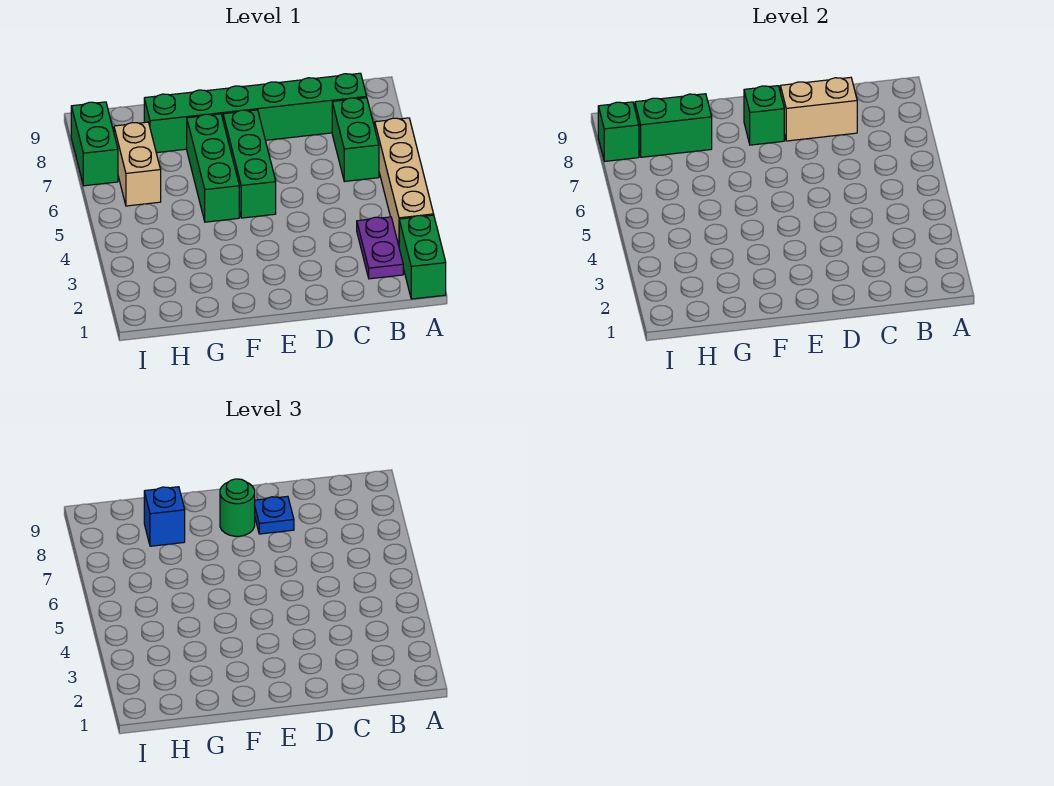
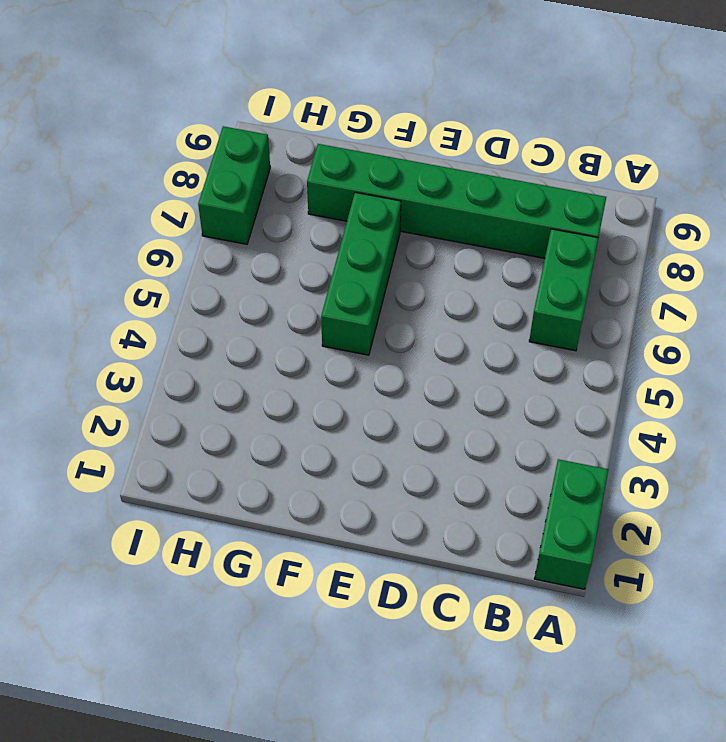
none -> tan brick A3:A6 level 1
none -> purple plate B2:B3 level 1
none -> green brick E5:E7 level 1

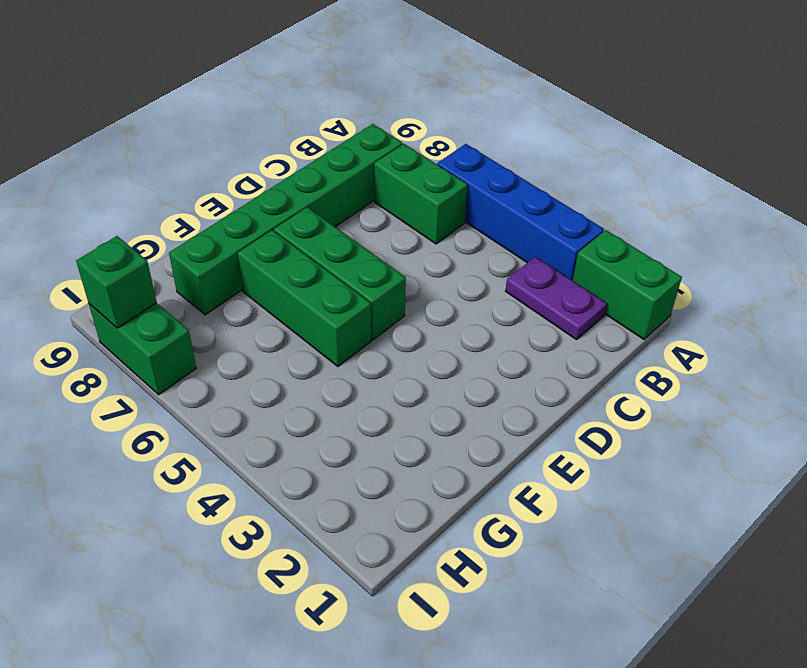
blue brick A3:A6 level 1 -> tan brick A3:A6 level 1
none -> tan brick H6:H7 level 1
none -> tan brick C8:D8 level 2
none -> green brick E8 level 2

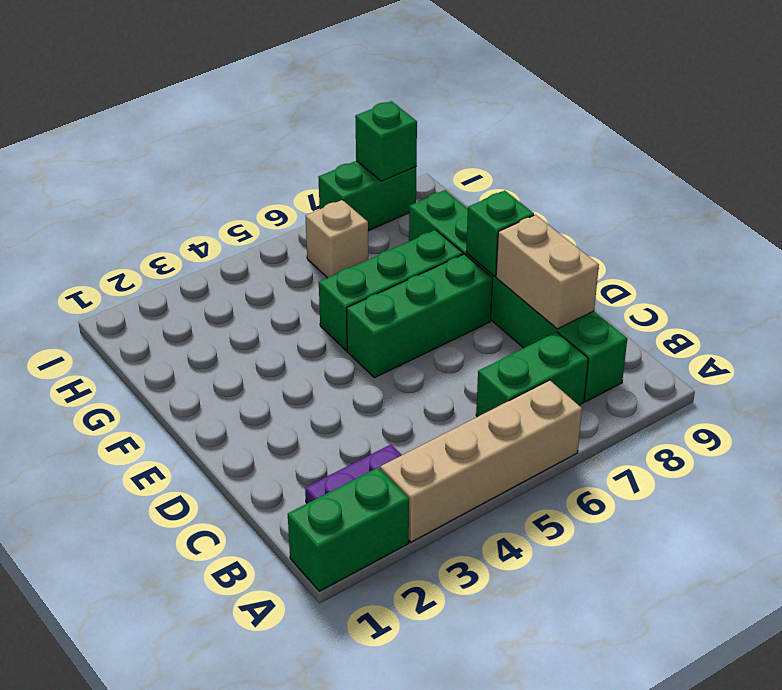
tan brick H6 level 1 -> tan brick H6:H7 level 1
none -> green brick G8:H8 level 2
none -> blue plate D8 level 3
none -> green round brick E8 level 3

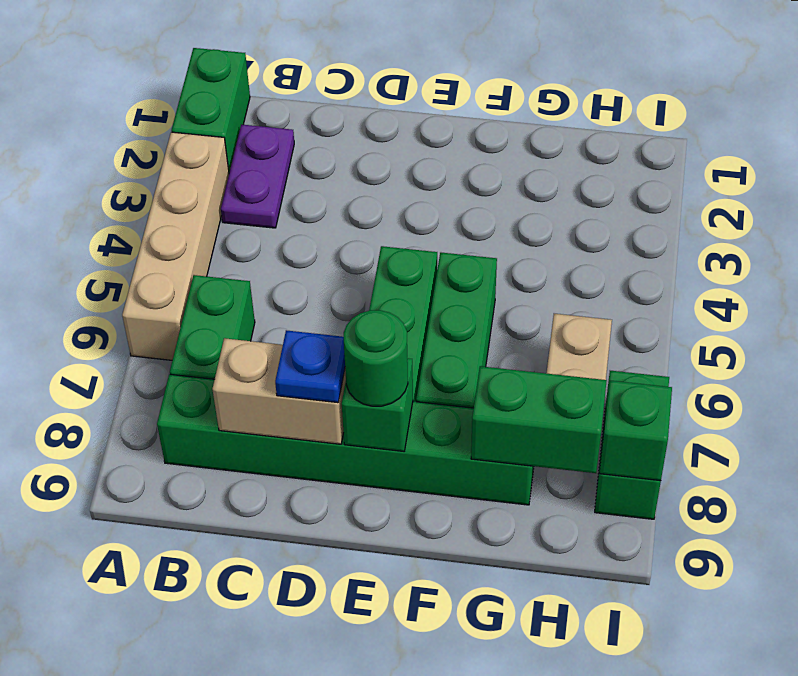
none -> blue brick G8 level 3

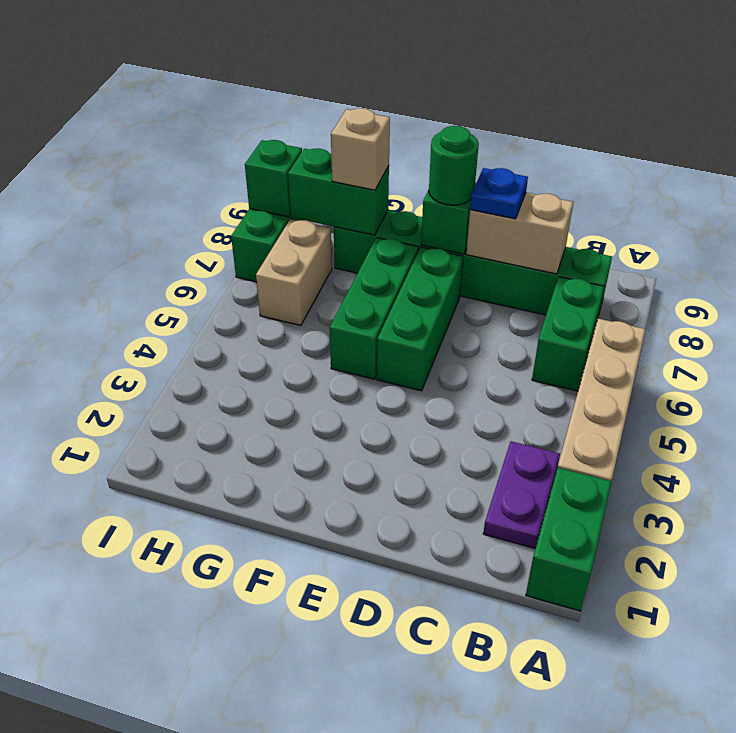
tan brick G8 level 3 -> blue brick G8 level 3

